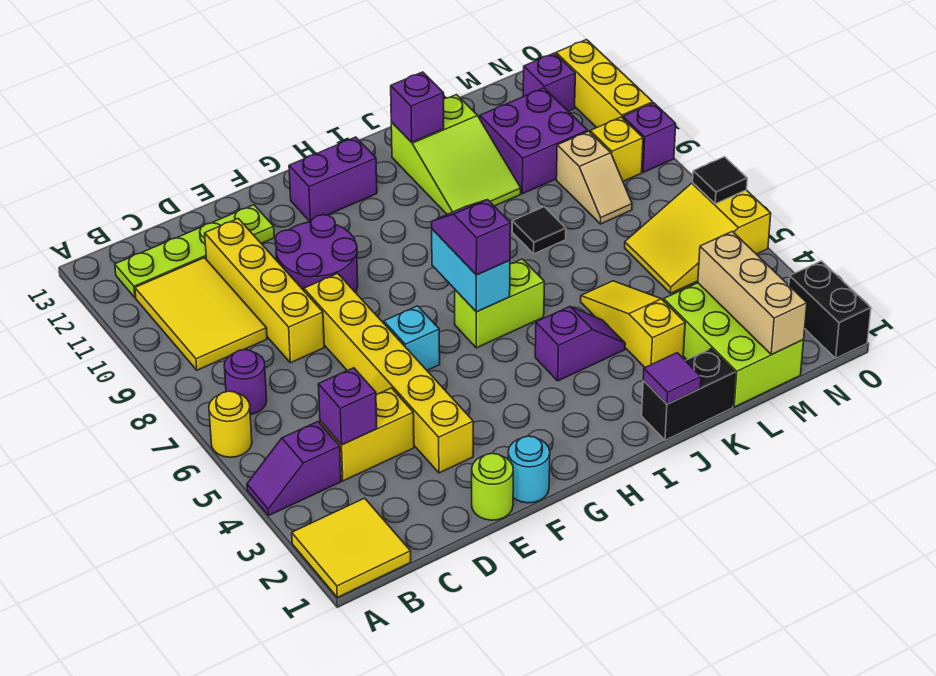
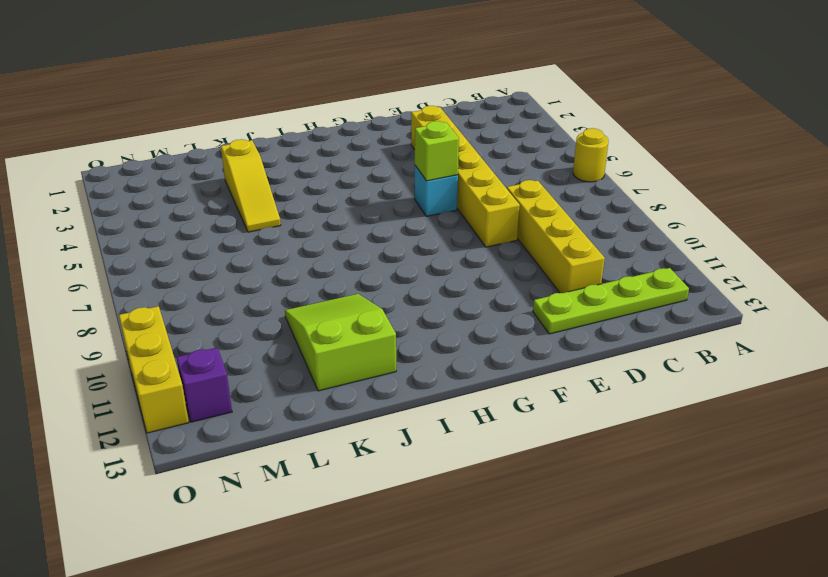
lime brick F6 level 2 -> none
none -> yellow tile A1:B2 level 1
none -> purple slope A4:B4 level 1 top B
none -> purple round brick B7 level 1
none -> yellow tile B9:C11 level 1

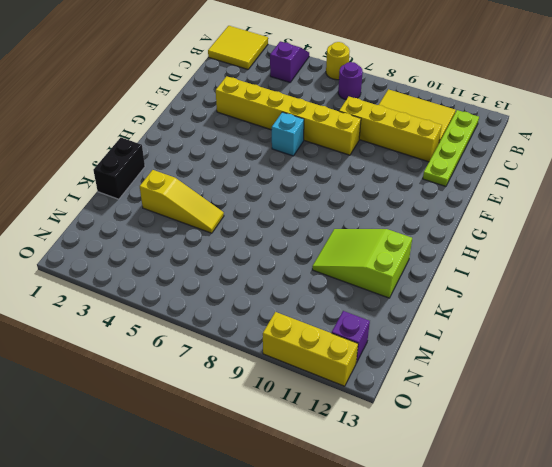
none -> yellow brick C4:D4 level 1
none -> lime round brick E1 level 1
none -> purple round brick E9:F10 level 1
none -> cyan round brick F1 level 1

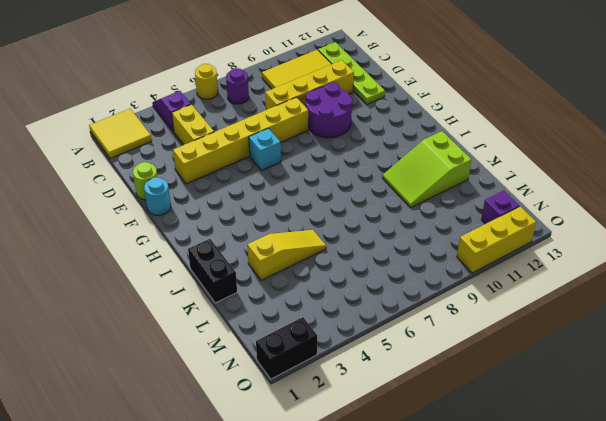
none -> purple brick G12:H12 level 1
none -> lime brick H6:I6 level 1
none -> purple slope I4:J4 level 1 top I
none -> black tile K8 level 1

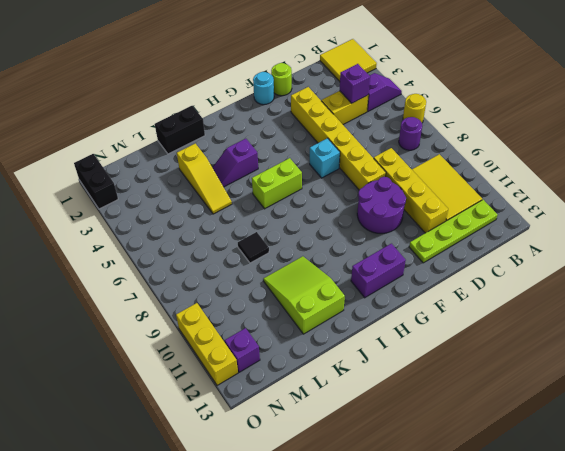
none -> lime brick L1:M3 level 1
none -> purple brick L10:M11 level 1
none -> yellow slope M5:O6 level 1 top O
none -> tan slope M8:M9 level 1 top 9

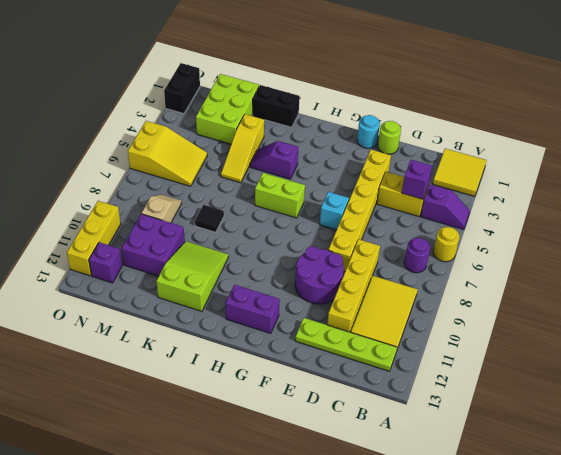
none -> yellow brick N9 level 1
none -> purple brick O9 level 1
none -> cyan brick H6:H7 level 2
none -> purple tile J1 level 2

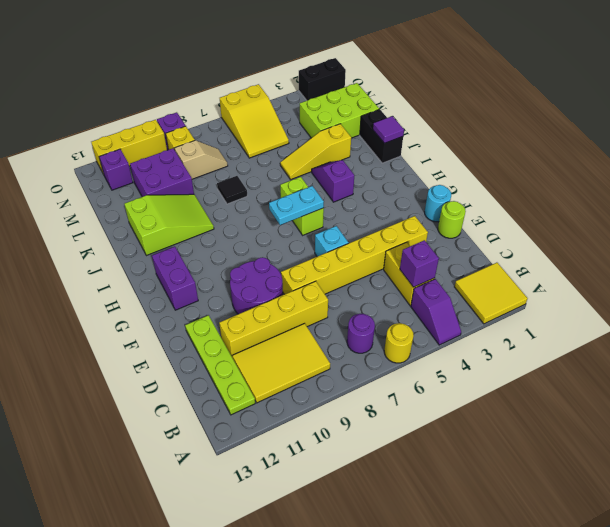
cyan plate H6:H7 level 2 -> cyan brick H6:H7 level 2
none -> purple brick J12 level 2
none -> tan brick M1:M3 level 2
none -> black tile O6 level 2
none -> purple slope H6:H7 level 3 top 6

